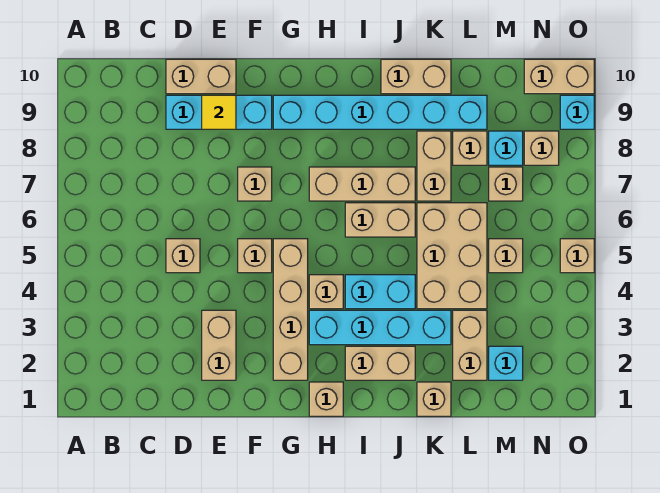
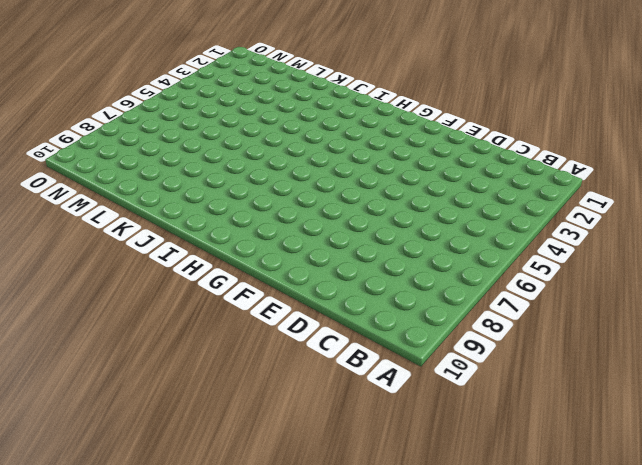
none -> tan brick D5 level 1
none -> cyan brick D9:F9 level 1
none -> tan brick D10:E10 level 1
none -> tan brick E2:E3 level 1

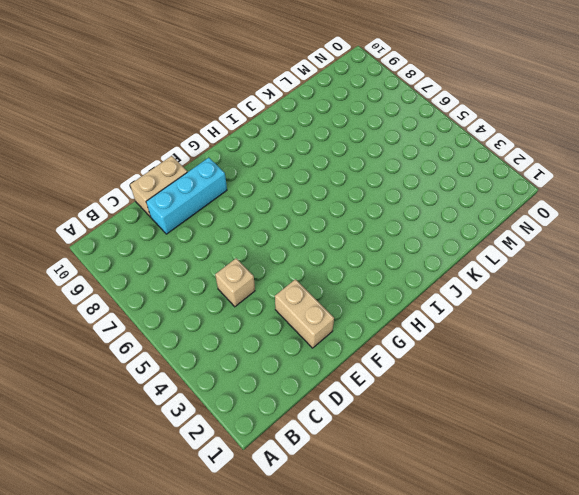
none -> tan brick F5 level 1
none -> tan brick F7 level 1
none -> tan brick G2:G5 level 1
none -> cyan brick G9:L9 level 1

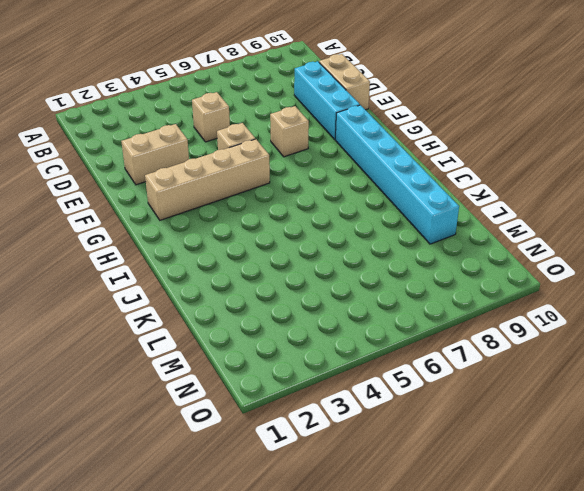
none -> tan brick H1 level 1
none -> cyan brick H3:K3 level 1
none -> tan brick H4 level 1
none -> tan brick H7:J7 level 1

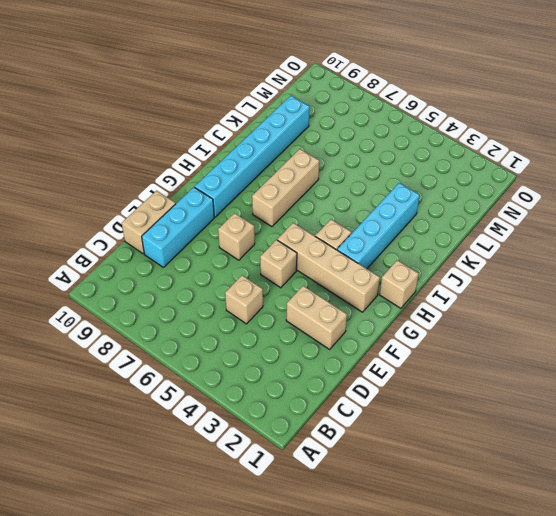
none -> tan brick I2:J2 level 1
none -> cyan brick I4:J4 level 1
none -> tan brick I6:J6 level 1
none -> tan brick J10:K10 level 1

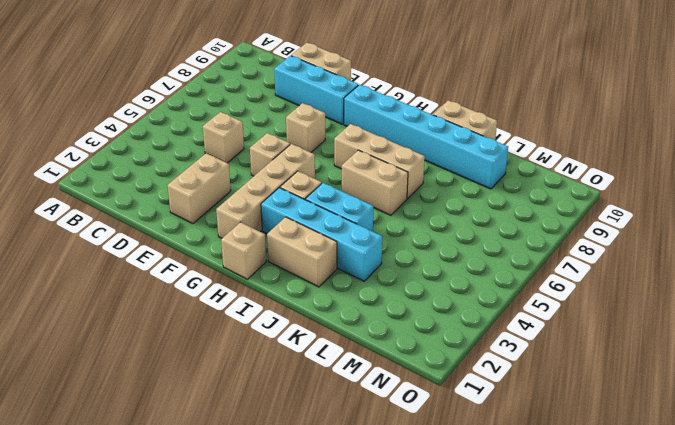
none -> tan brick K1 level 1
none -> tan brick K4:L6 level 1
none -> tan brick K7:K8 level 1
none -> tan brick L2:L3 level 1

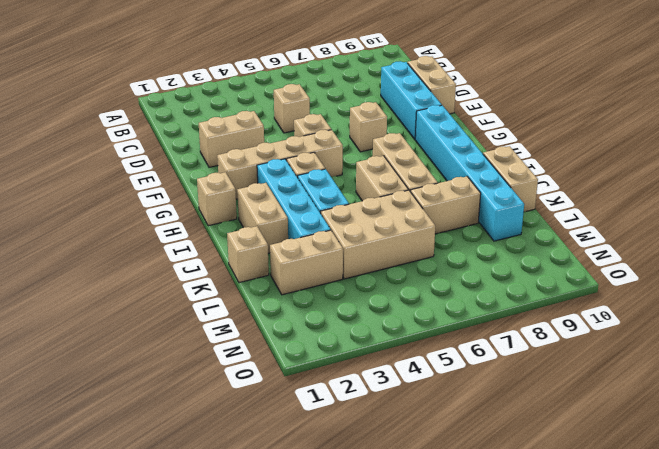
none -> tan brick L8 level 1
none -> cyan brick M2 level 1
none -> tan brick M5 level 1
none -> tan brick M7 level 1

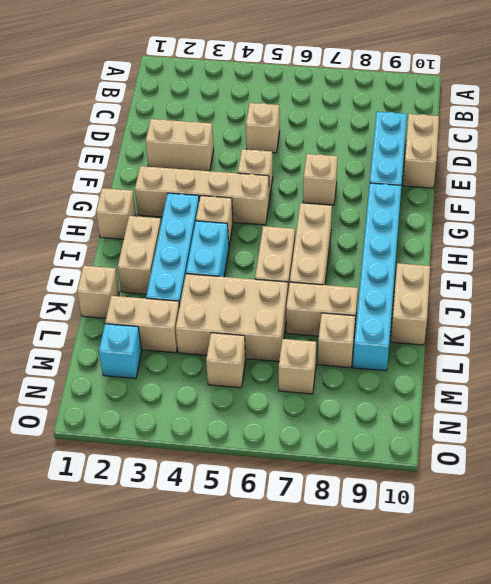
none -> cyan brick M8 level 1
none -> tan brick N8 level 1
none -> tan brick N10:O10 level 1
none -> tan brick O5 level 1

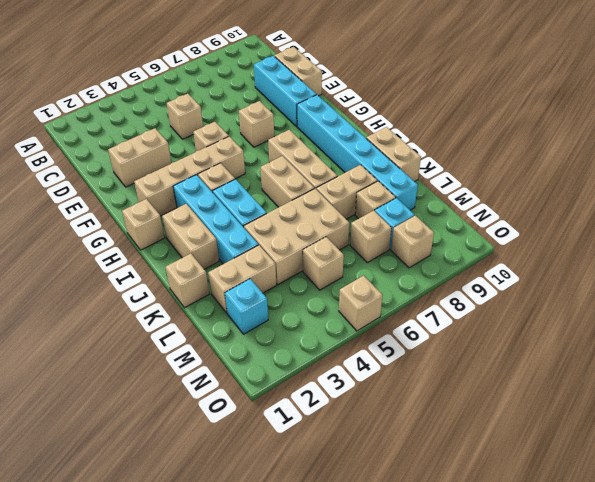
none -> tan brick N10:O10 level 1
none -> cyan brick O9 level 1
none -> yellow tile E9 level 2

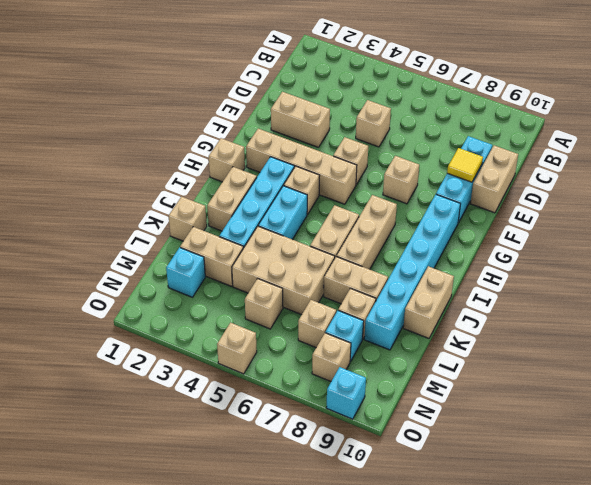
none -> tan brick N10:O10 level 1

